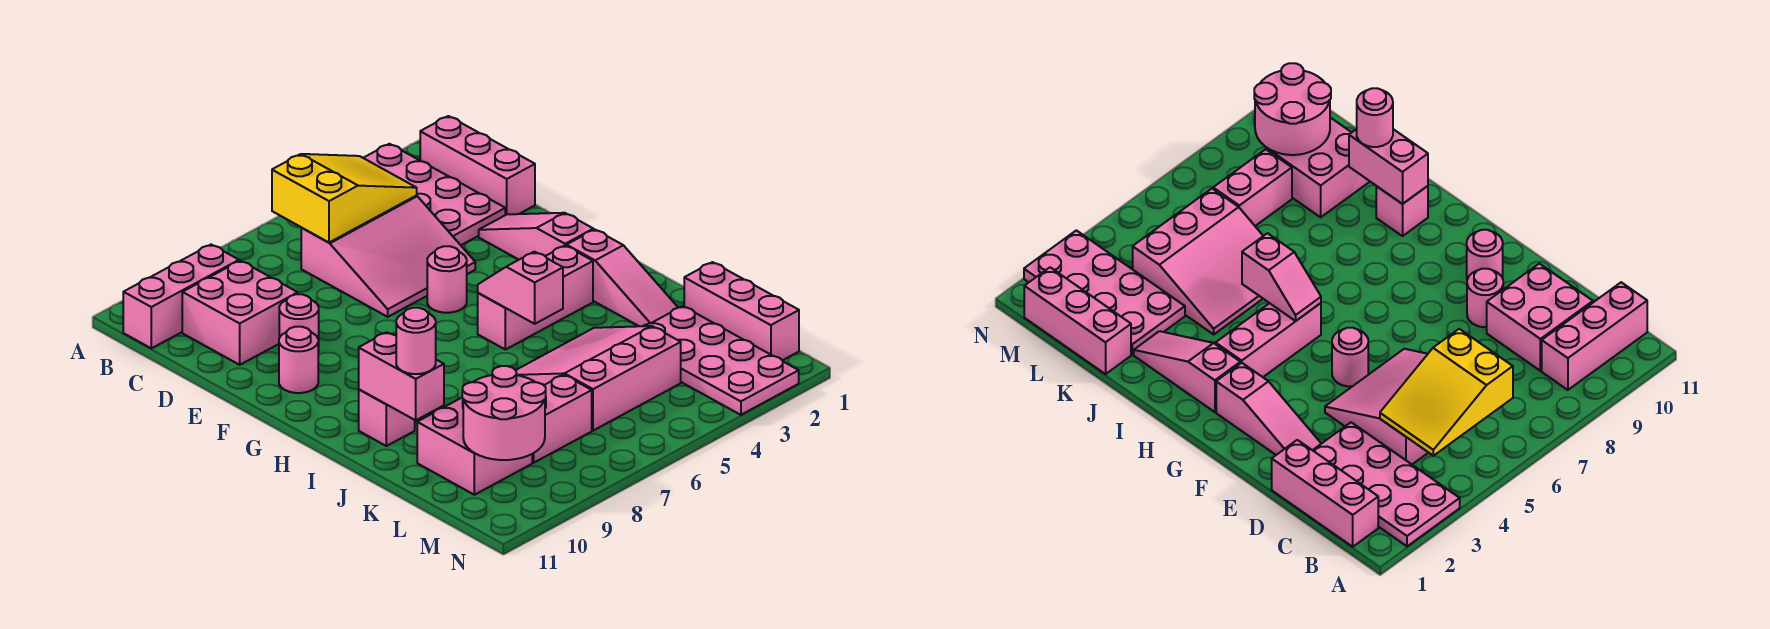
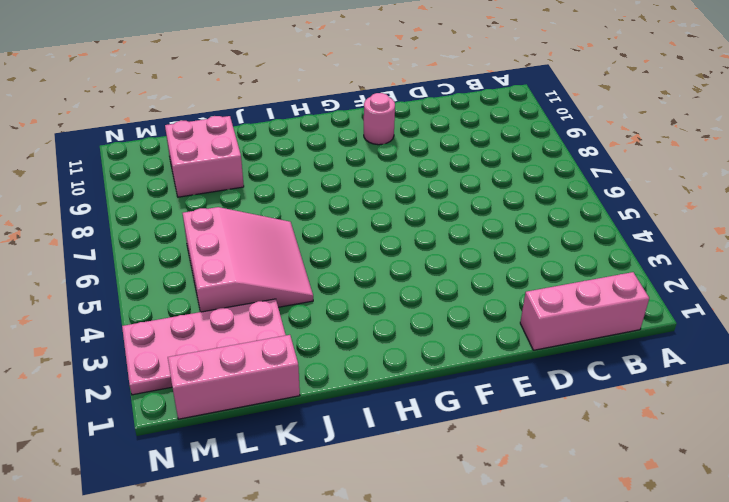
none -> pink plate A2:D3 level 1
none -> pink brick B9:B11 level 1
none -> pink slope C4:E6 level 1 top C

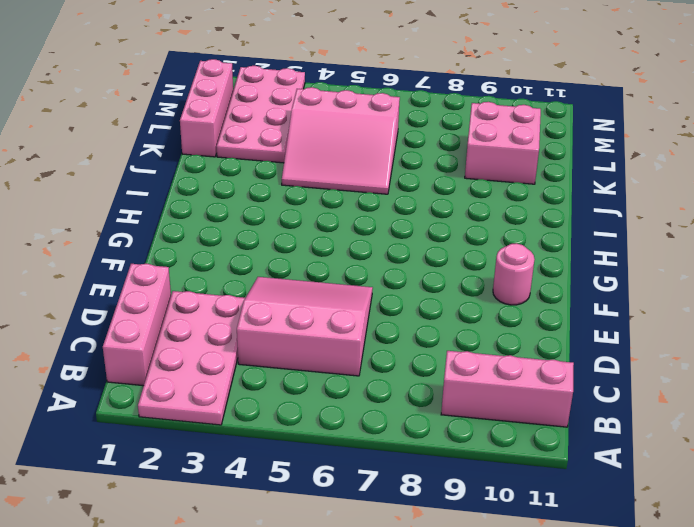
none -> pink brick C9:D10 level 1
none -> pink slope E2:G2 level 1 top G
none -> pink round brick E9 level 1

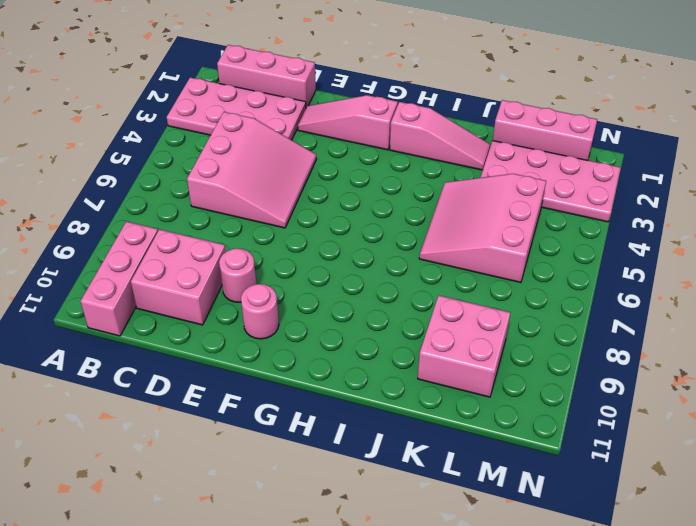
none -> pink round brick F5 level 1
none -> pink brick H3:H5 level 1
none -> pink brick I10 level 1

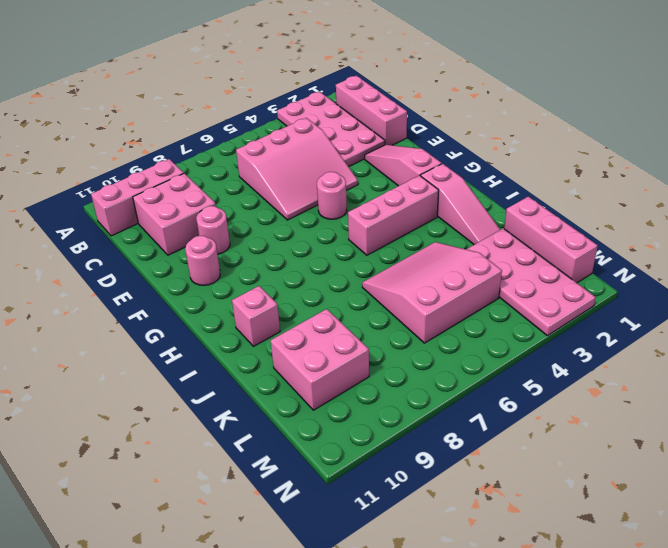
none -> pink brick L7:L8 level 1
none -> yellow slope B4:C6 level 2 top 6
none -> pink slope H5:I5 level 2 top I

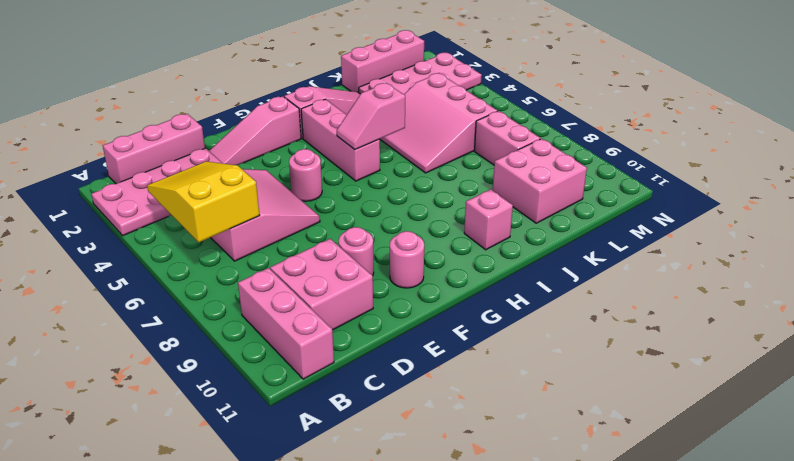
none -> pink brick I10:J10 level 2
none -> pink round brick L9:M10 level 2
none -> pink round brick J10 level 3

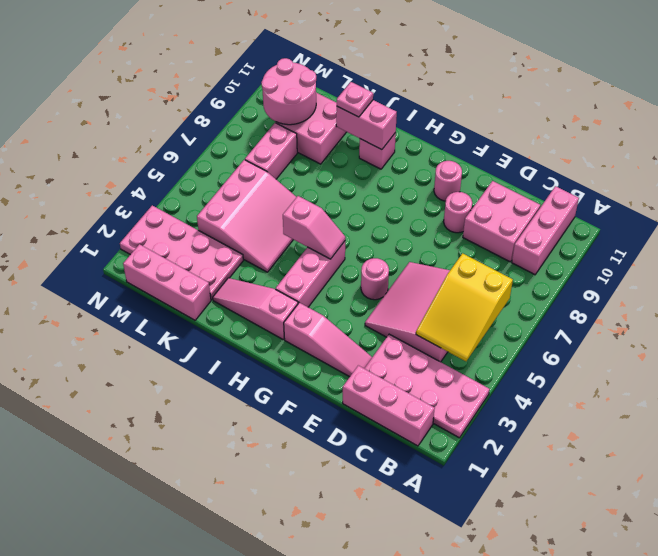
pink plate J10 level 3 -> pink round brick J10 level 3

